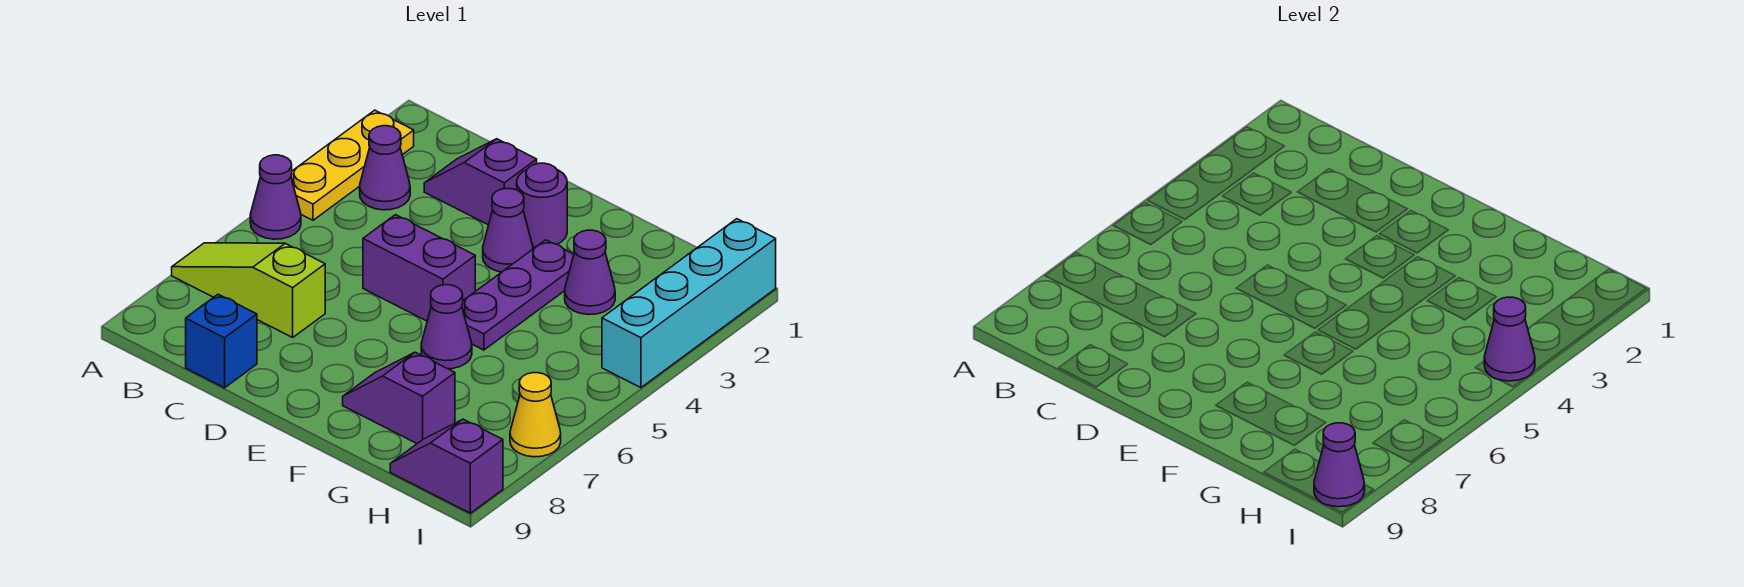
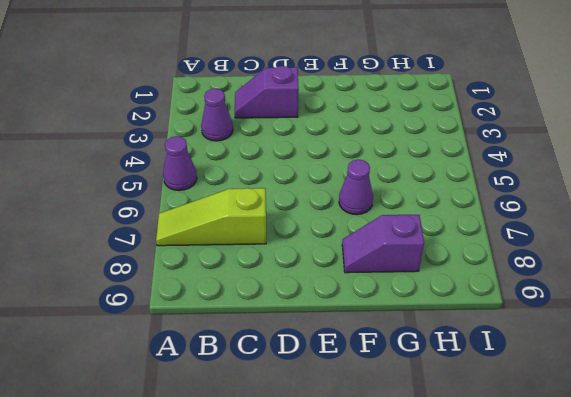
none -> yellow plate A2:A4 level 1
none -> blue brick C9 level 1
none -> purple brick D5:E5 level 1

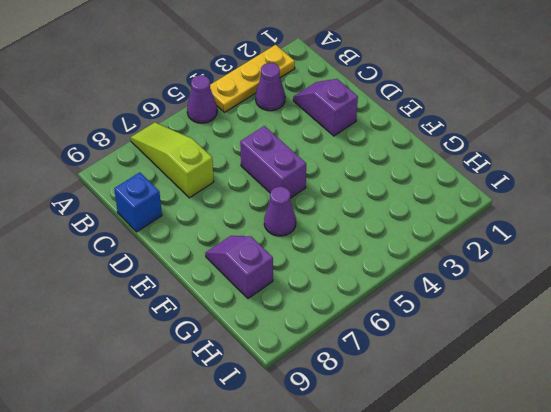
none -> purple round brick E2 level 1
none -> purple cone E3 level 1
none -> purple plate F3:F5 level 1

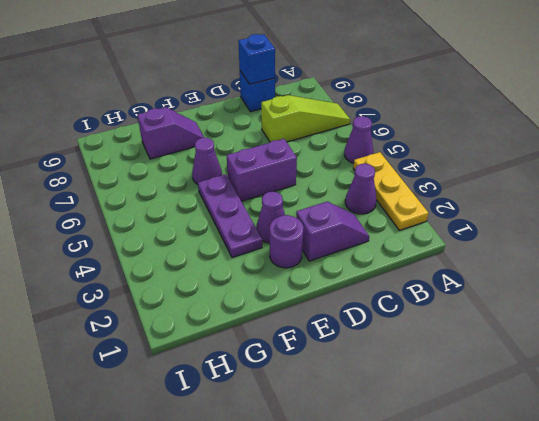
blue brick C9 level 2 -> none
none -> purple cone G3 level 1
none -> purple slope H9:I9 level 1 top I
none -> cyan brick I1:I4 level 1

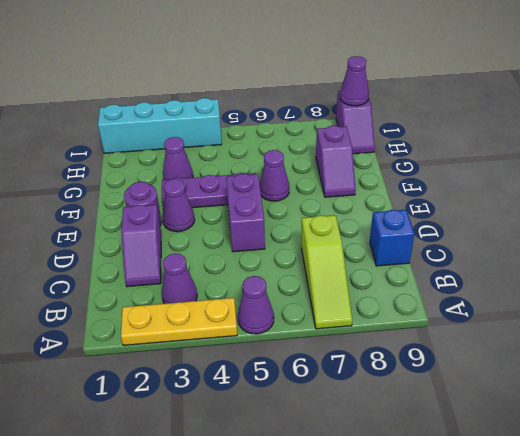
none -> yellow cone I7 level 1
none -> purple cone I4 level 2

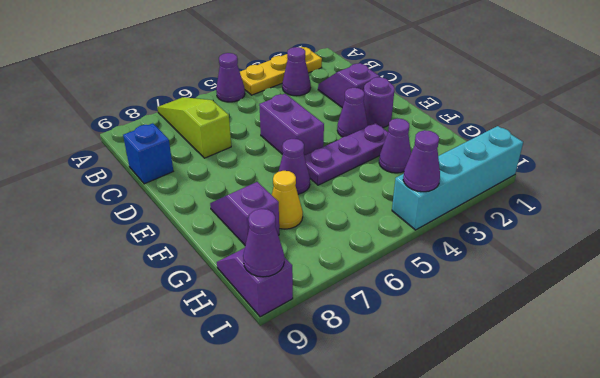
yellow cone G7 level 1 -> yellow cone I7 level 1

